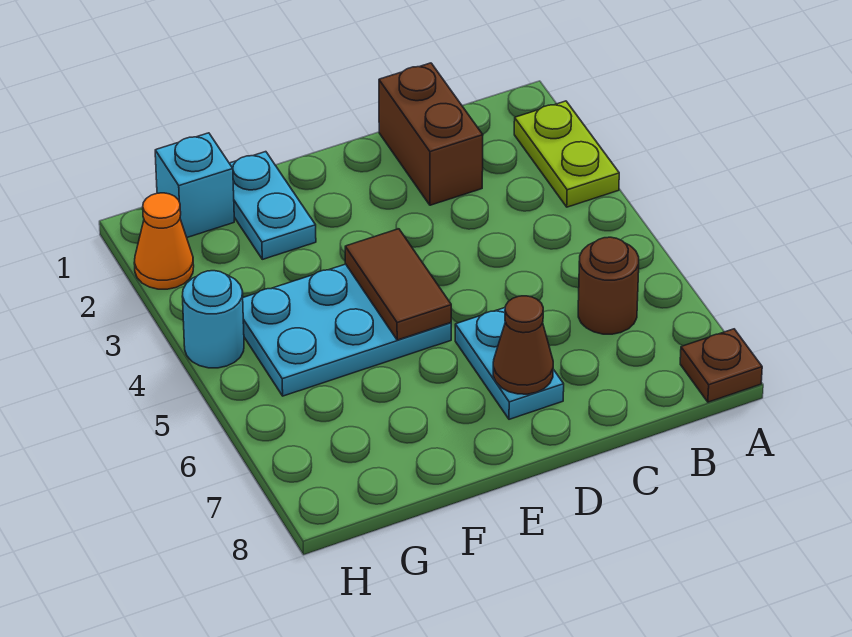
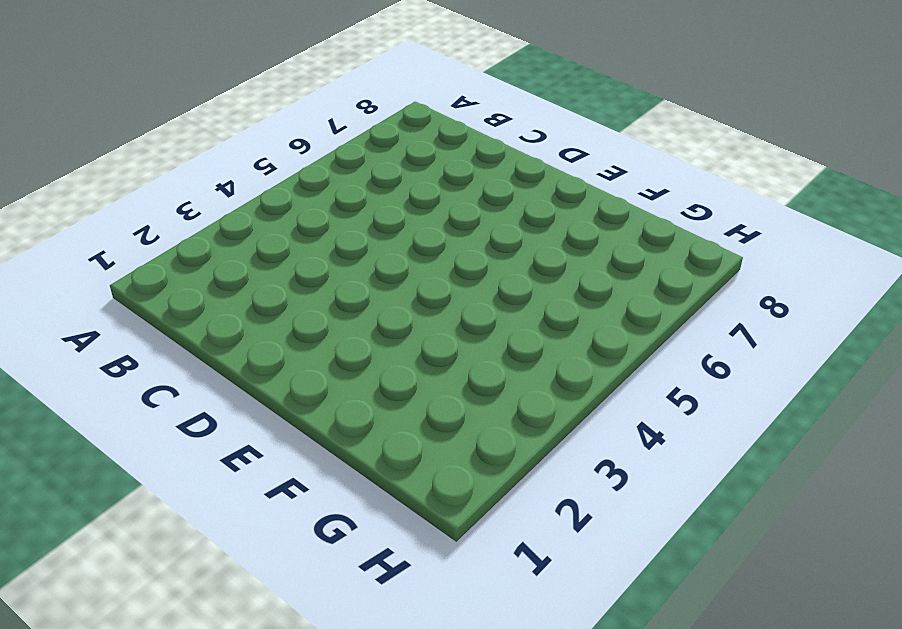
none -> lime plate A2:A3 level 1
none -> brown plate A8 level 1
none -> brown round brick B6 level 1

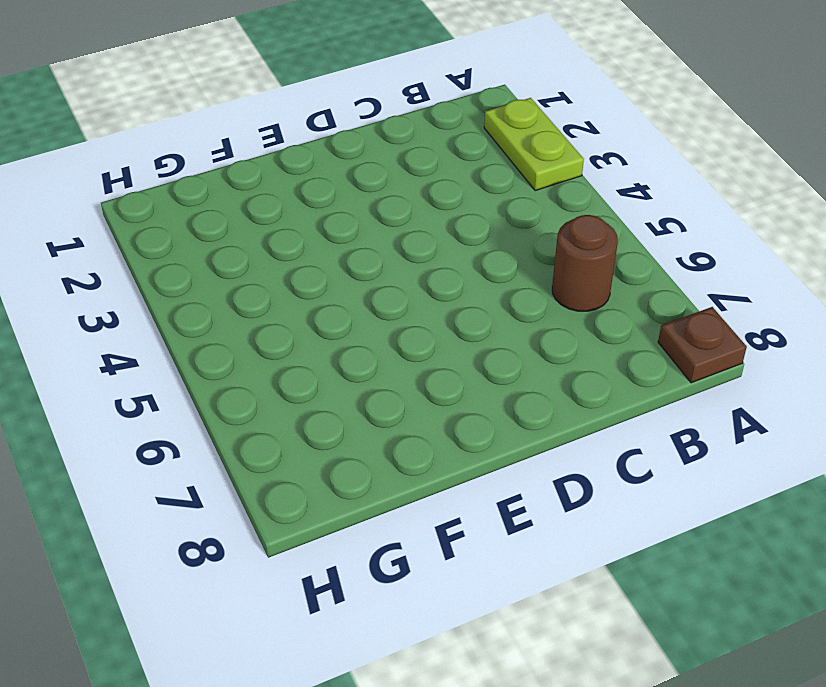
none -> brown brick C1:C2 level 1
none -> cyan plate D6:D7 level 1
none -> cyan plate E4:G5 level 1

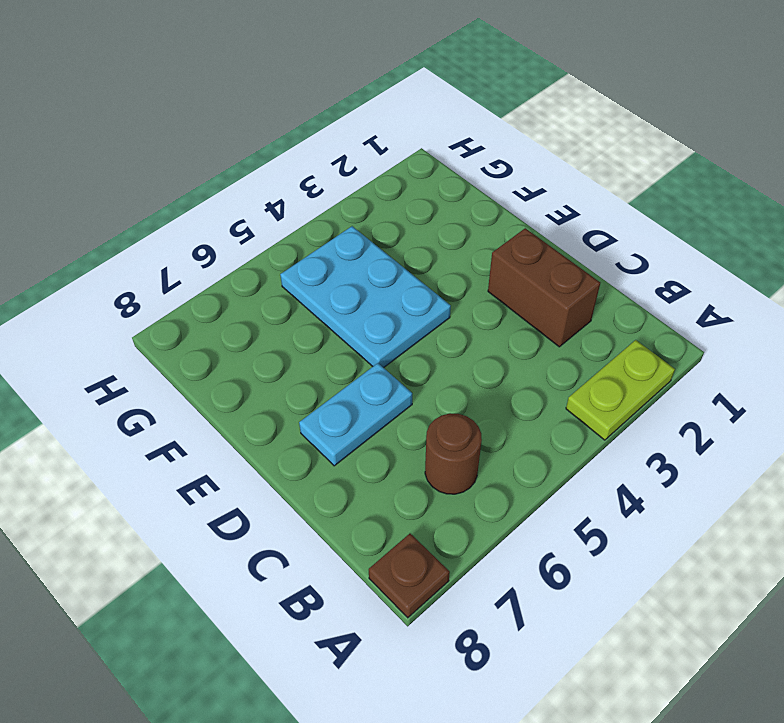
brown brick C2:D2 level 1 -> brown brick C1:C2 level 1
none -> cyan plate F1:F2 level 1
none -> cyan brick G1 level 1
none -> orange cone H2 level 1

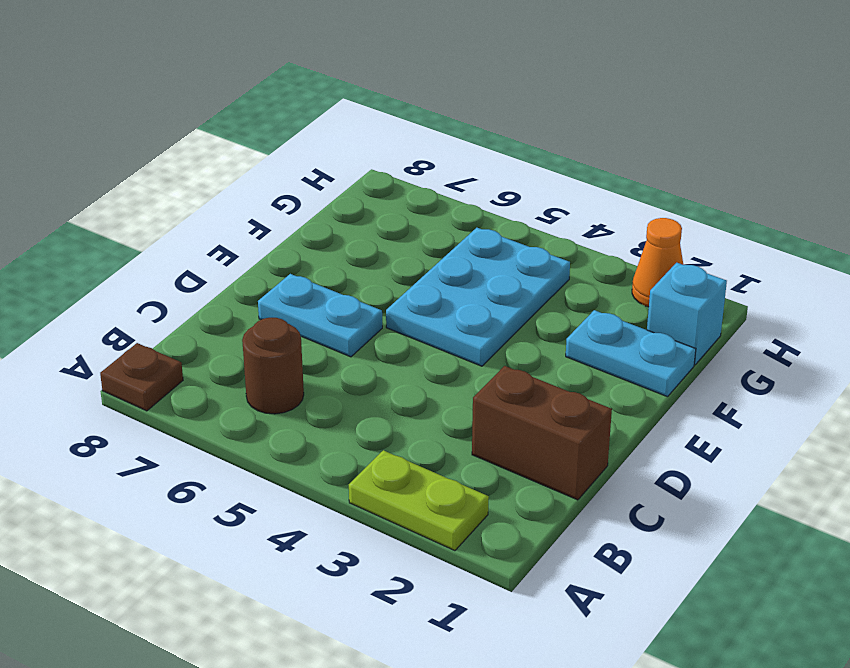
none -> cyan round brick H4 level 1
none -> brown cone D7 level 2
none -> brown tile E4:E5 level 2

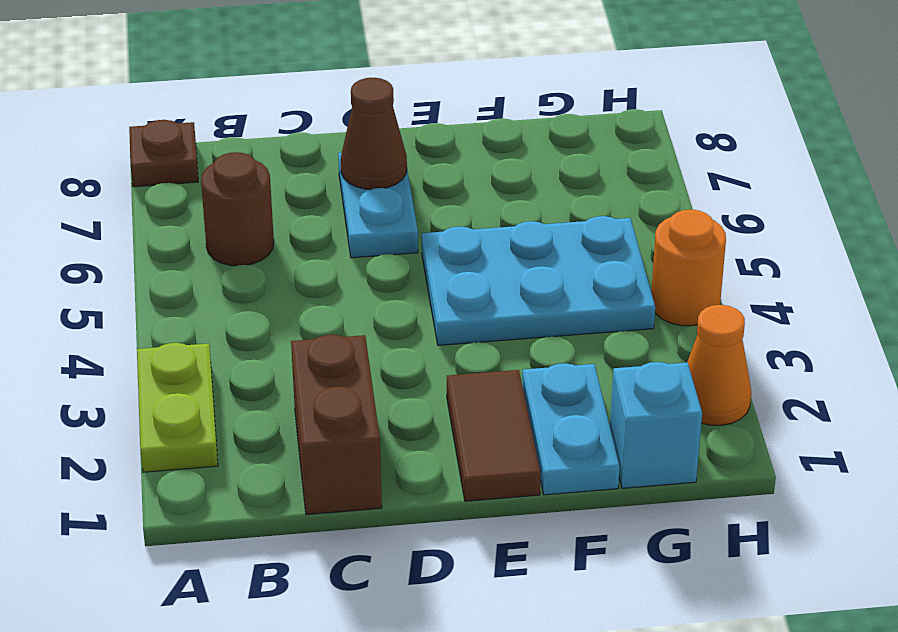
brown tile E1:E2 level 1 -> brown tile E4:E5 level 2
orange round brick H4 level 1 -> cyan round brick H4 level 1

